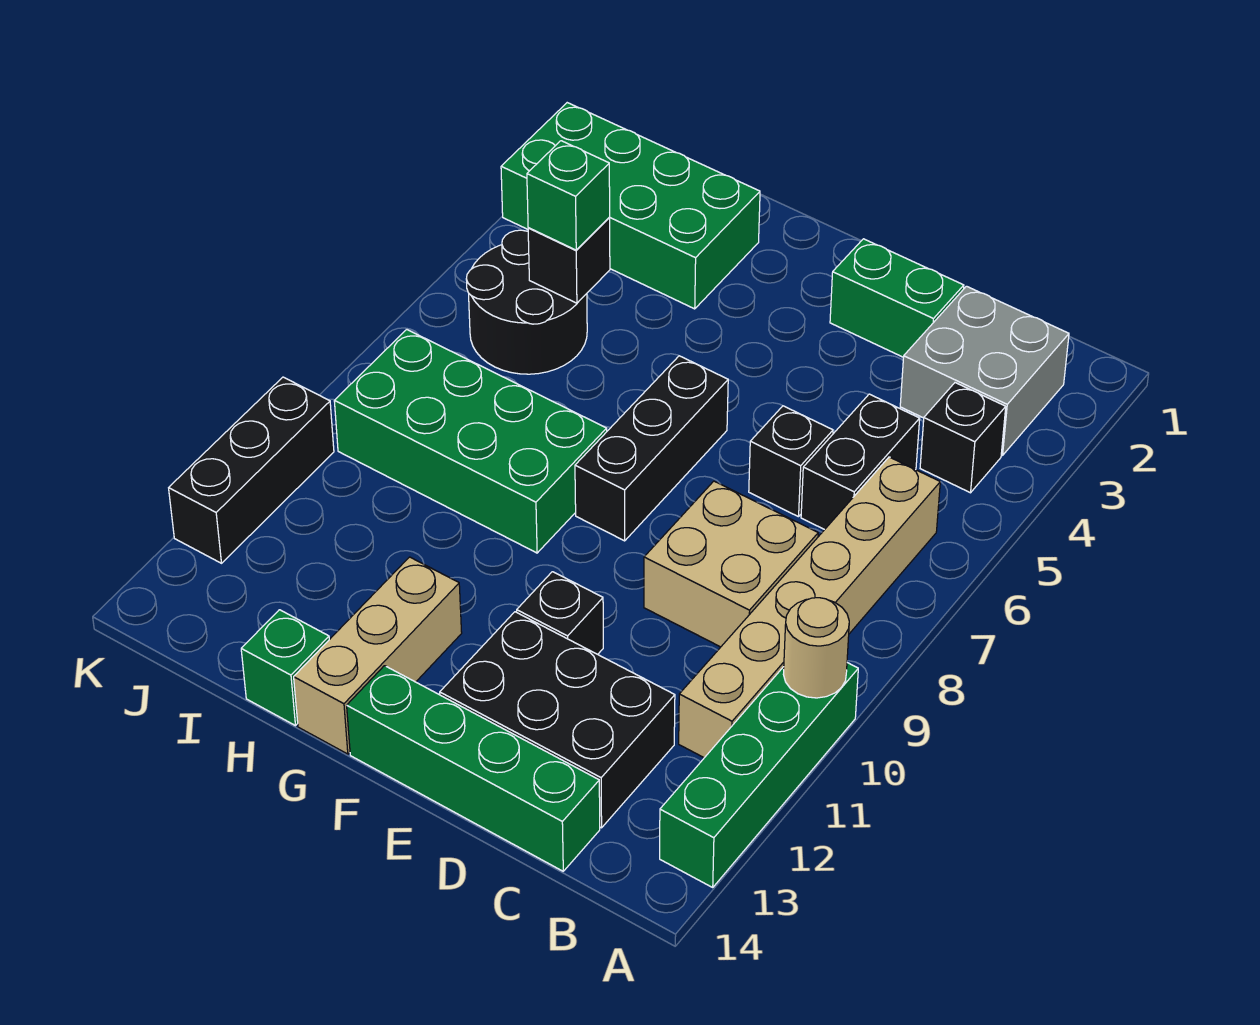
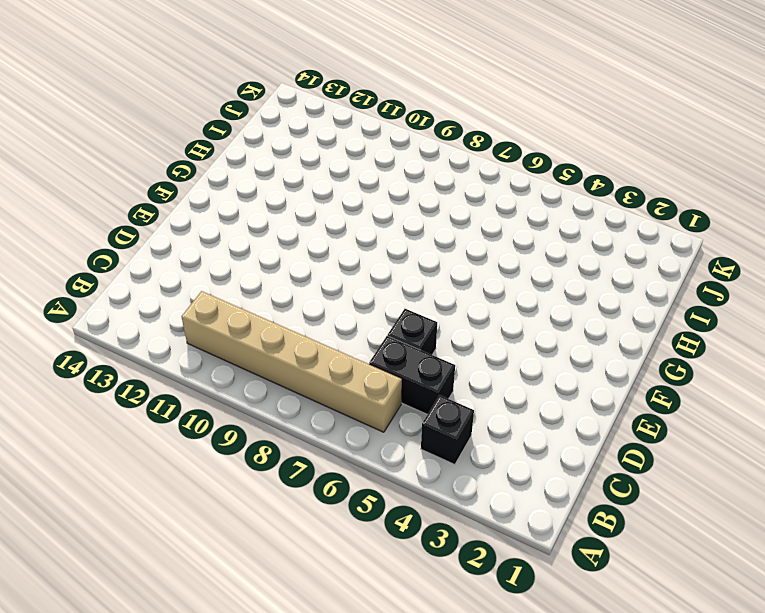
none -> green brick A10:A13 level 1
none -> grey brick B2:C3 level 1
none -> tan brick C8:D9 level 1

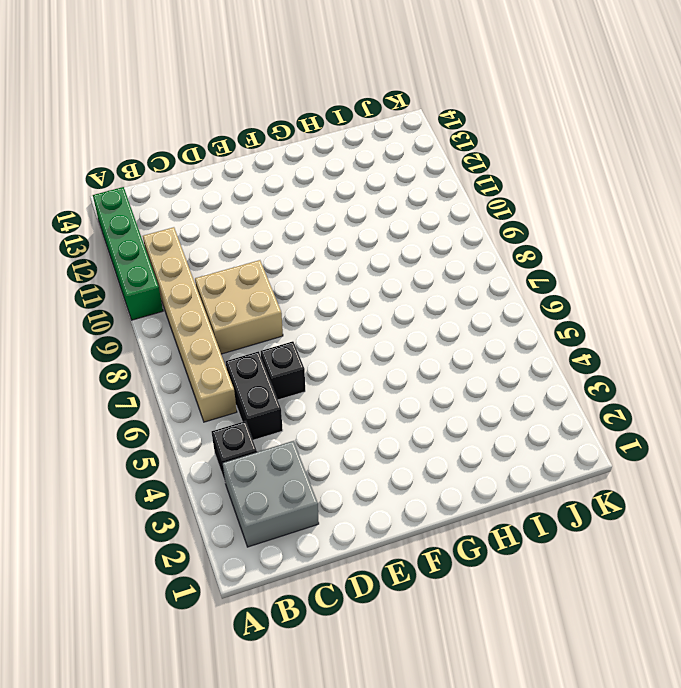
none -> black brick C12:E13 level 1
none -> green brick C14:F14 level 1
none -> green brick D2:E2 level 1

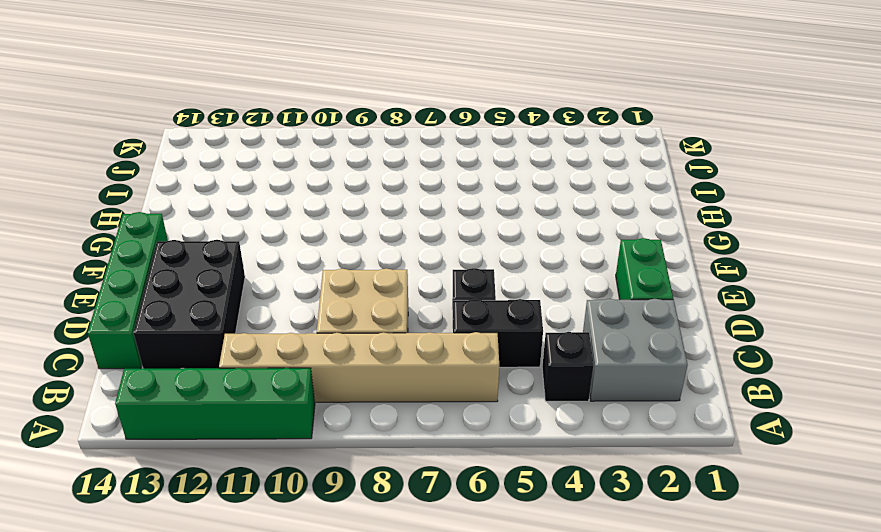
none -> black brick E11 level 1
none -> black brick F6:F8 level 1
none -> green brick G8:J9 level 1

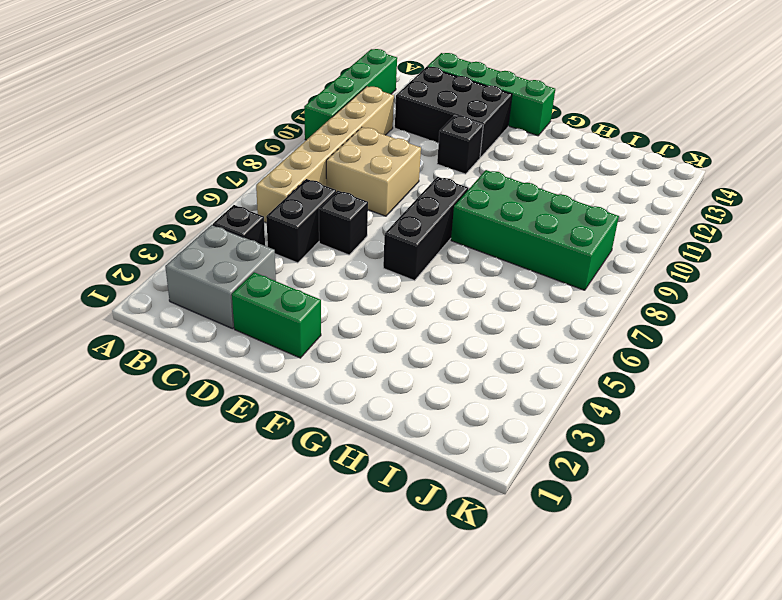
none -> tan brick G12:G14 level 1
none -> green brick H2:K3 level 1
none -> green brick H14 level 1

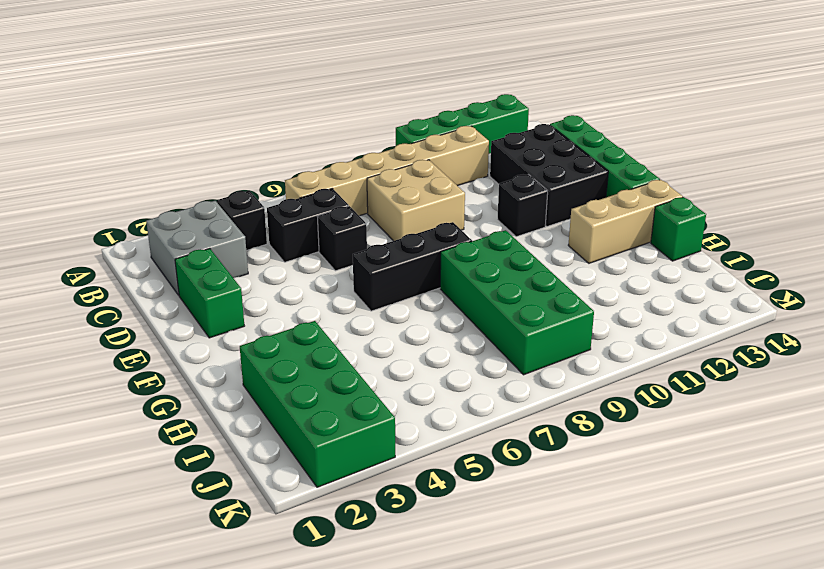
none -> black round brick I5:J6 level 1
none -> black brick K10:K12 level 1
none -> tan round brick A10 level 2

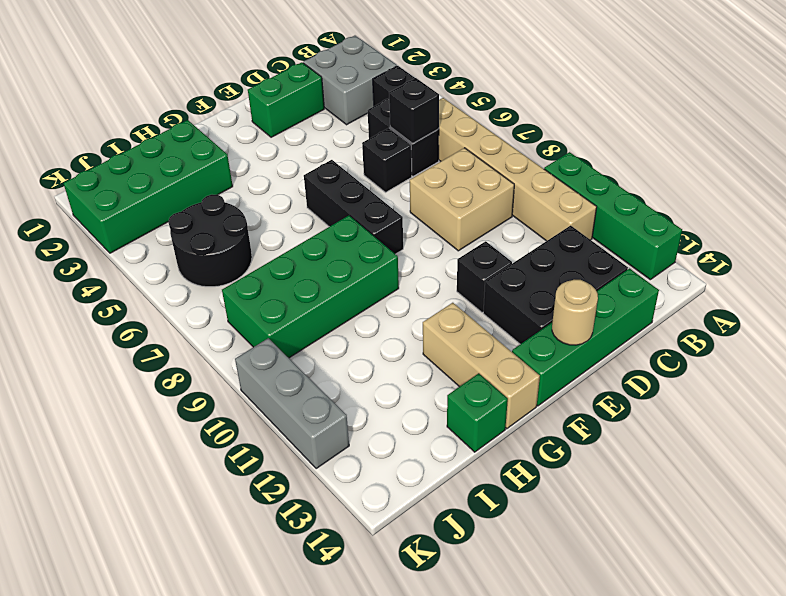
black brick C6 level 2 -> black brick I5 level 2
tan round brick E14 level 2 -> tan round brick A10 level 2
grey brick K10:K12 level 1 -> black brick K10:K12 level 1
none -> green brick I5 level 3

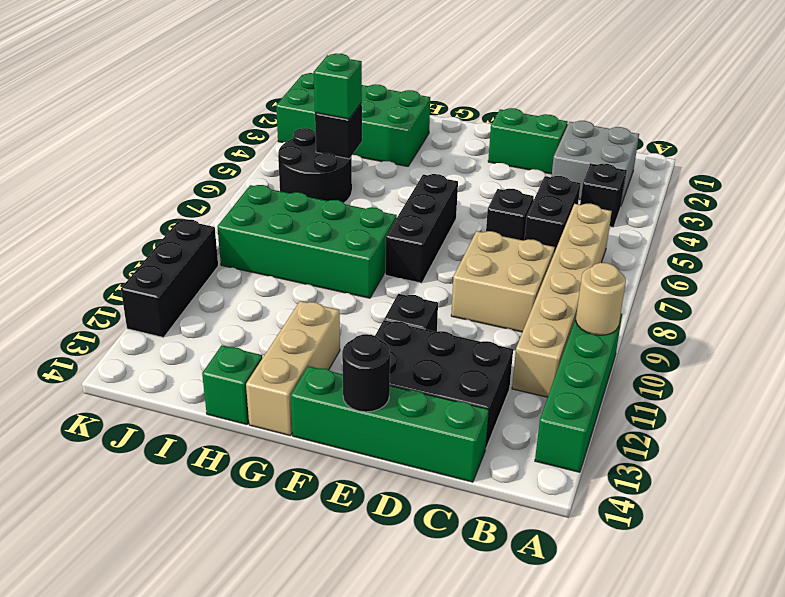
black round brick E14 level 2 -> none

